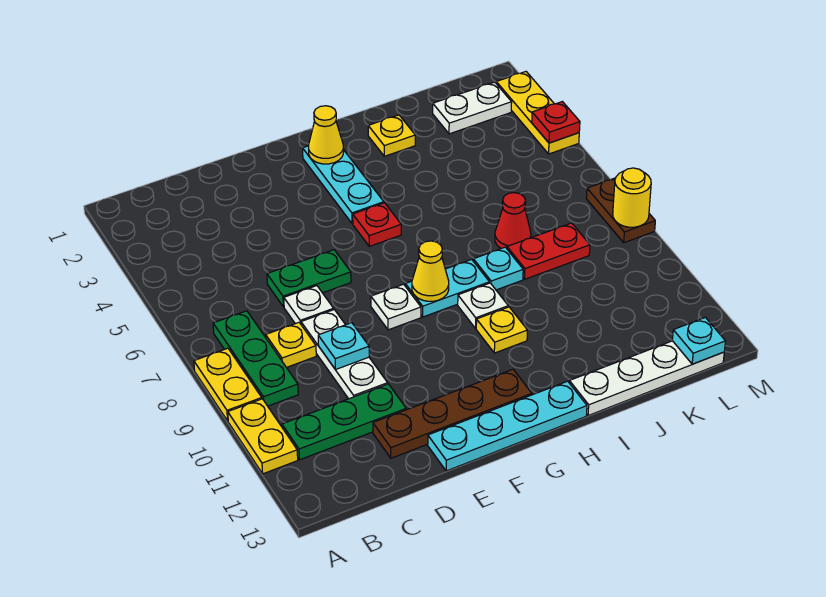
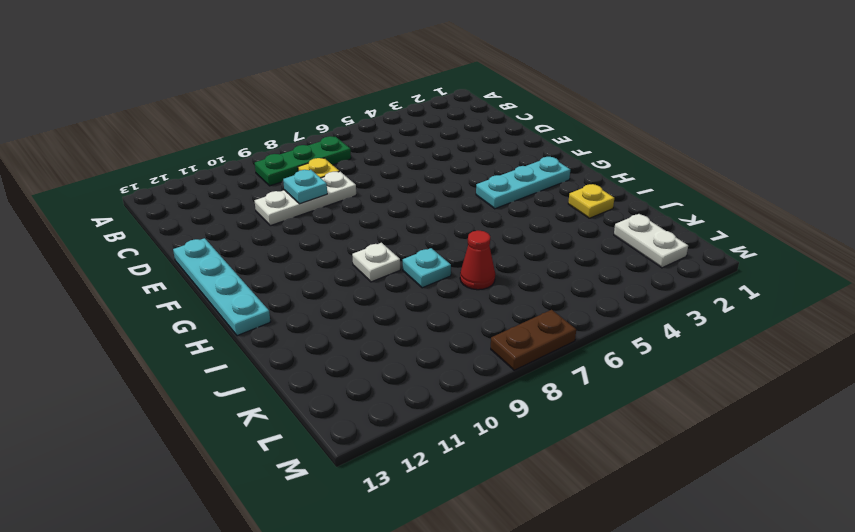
none -> yellow plate A8:A9 level 1
none -> yellow plate A10:A11 level 1
none -> green plate B11:D11 level 1
none -> green plate D6:E6 level 1

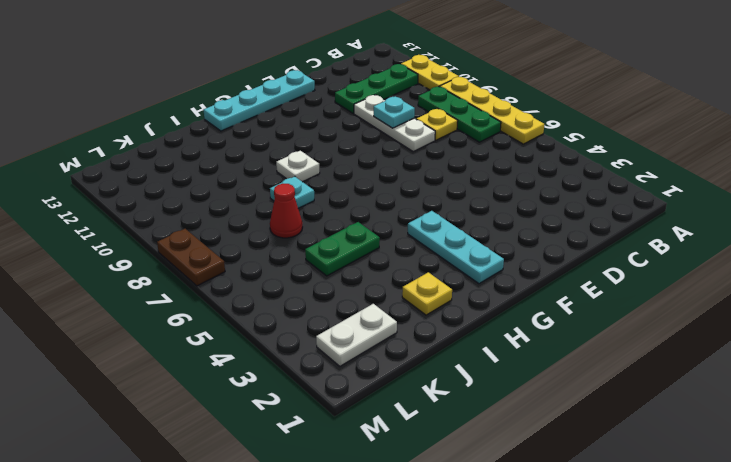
yellow plate A6:A9 level 1 -> yellow plate A8:A9 level 1
green plate I5:J5 level 1 -> green plate D6:E6 level 1
none -> white plate D7 level 1
none -> brown plate D12:G12 level 1
none -> white plate F8 level 1
none -> red plate G5 level 1

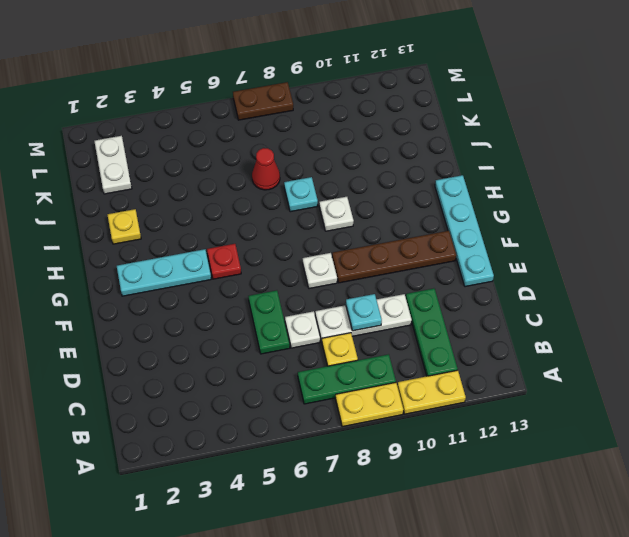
brown plate F9:F12 level 1 -> brown plate D12:G12 level 1
none -> cyan plate G8:H8 level 1
none -> yellow plate H10 level 1
none -> white plate I13:L13 level 1
none -> red plate J8:K8 level 1

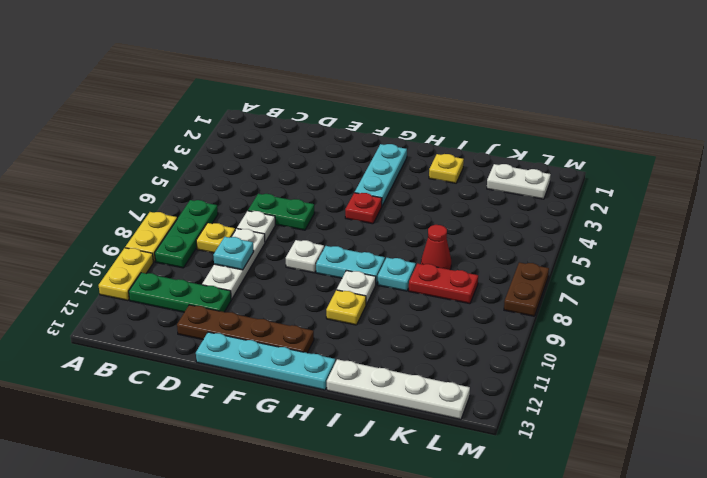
none -> yellow plate M2:M4 level 1
none -> yellow cone G2 level 2
none -> yellow cone G8 level 2
none -> cyan plate L13 level 2

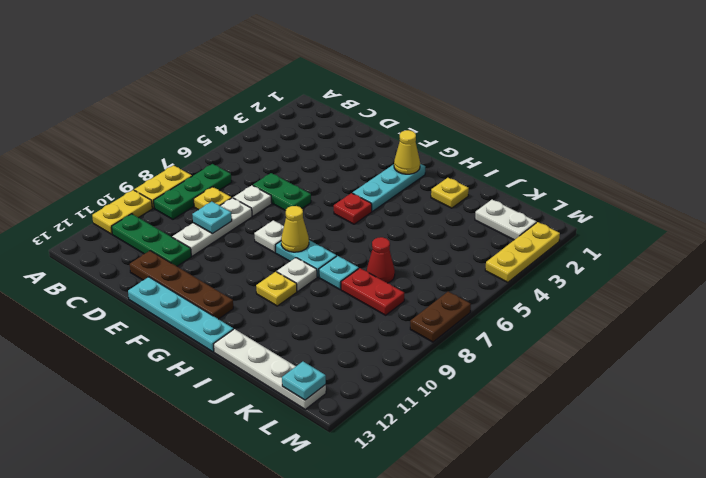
none -> red plate M4 level 2
none -> yellow round brick M8 level 2

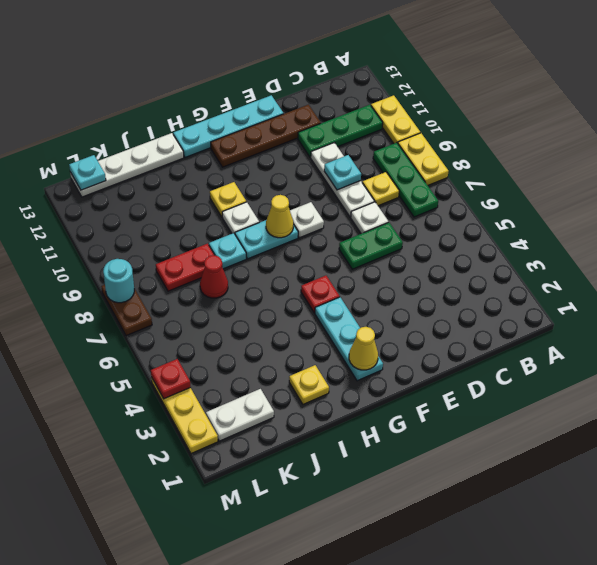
cyan round brick M8 level 2 -> yellow round brick M8 level 2

